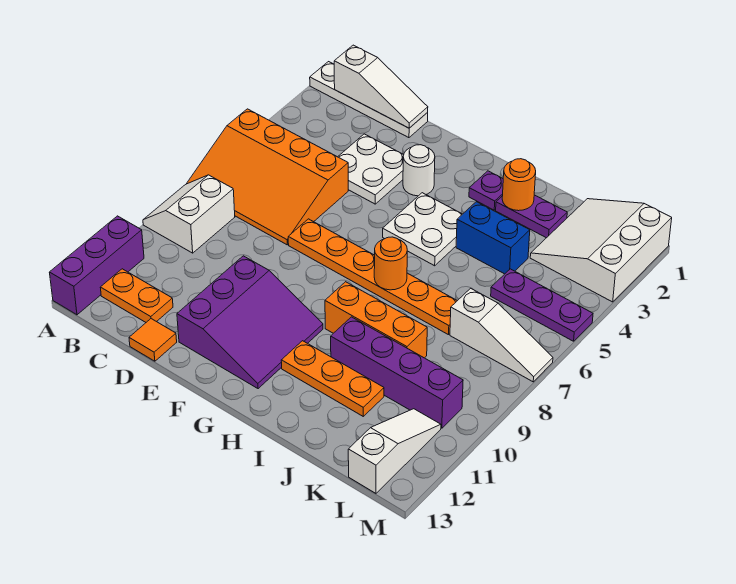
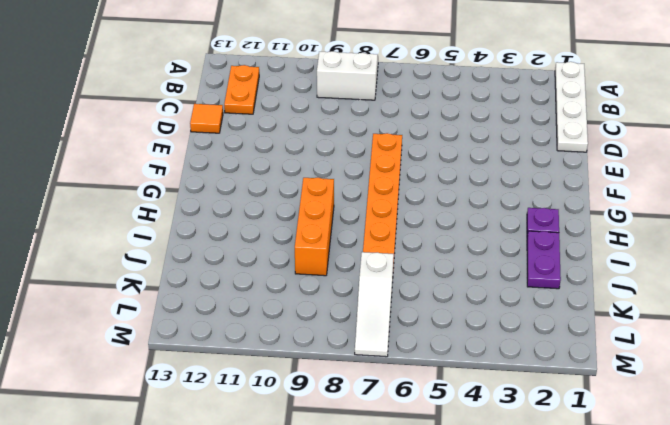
none -> orange slope A5:D7 level 1 top 5
none -> purple brick A11:A13 level 1
none -> white plate D3:E4 level 1

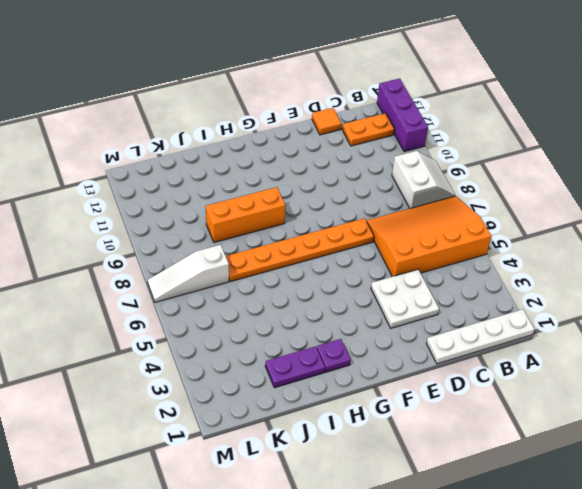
none -> purple slope E10:G12 level 1 top E
none -> white round brick F3 level 1
none -> white plate G4:H5 level 1

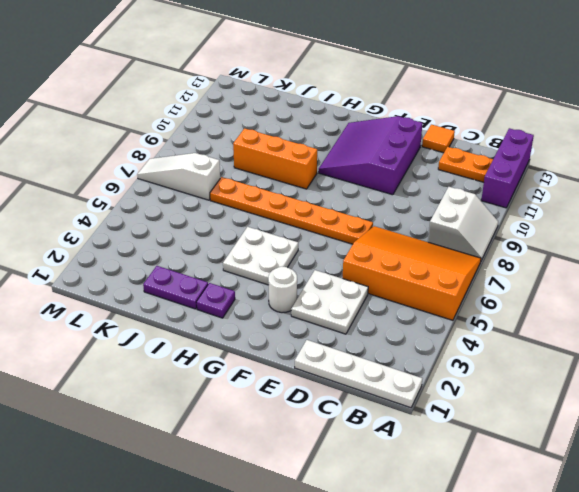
none -> orange plate H11:J11 level 1
none -> blue brick I4:J4 level 1
none -> purple brick I10:L10 level 1

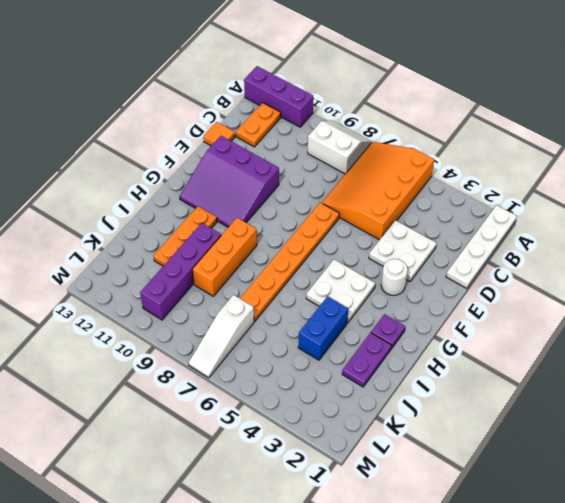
none -> white slope K1:M3 level 1 top M
none -> purple plate K5:M5 level 1
none -> white slope L11:L13 level 1 top 13

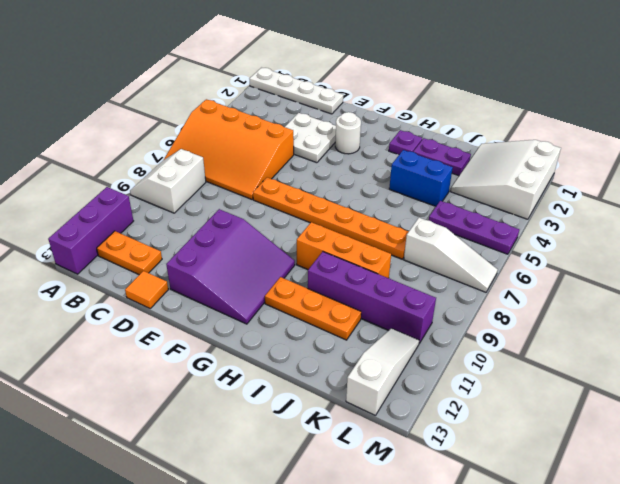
none -> white plate G4:H5 level 1
none -> white slope B1:D1 level 2 top B
none -> orange round brick H7 level 2

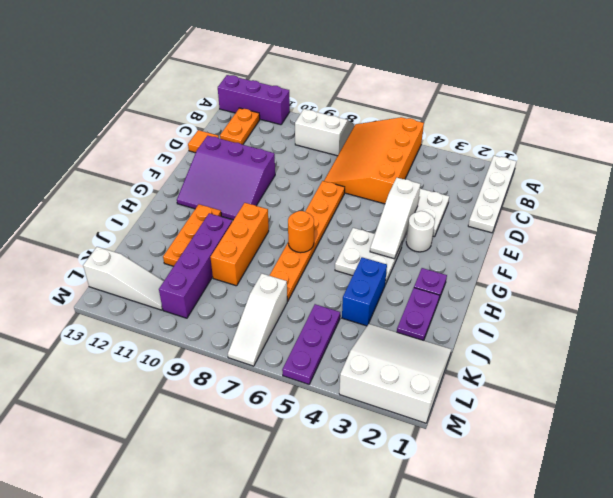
white slope E4:G4 level 2 top E -> white slope B1:D1 level 2 top B
none -> orange round brick I2 level 2

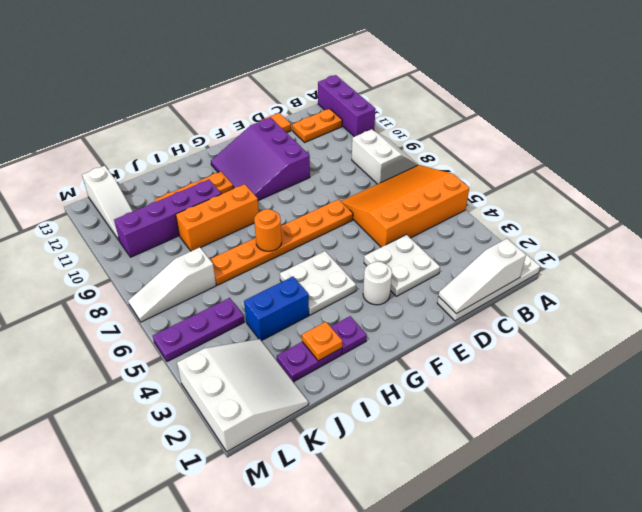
orange plate I2 level 2 -> orange round brick I2 level 2

